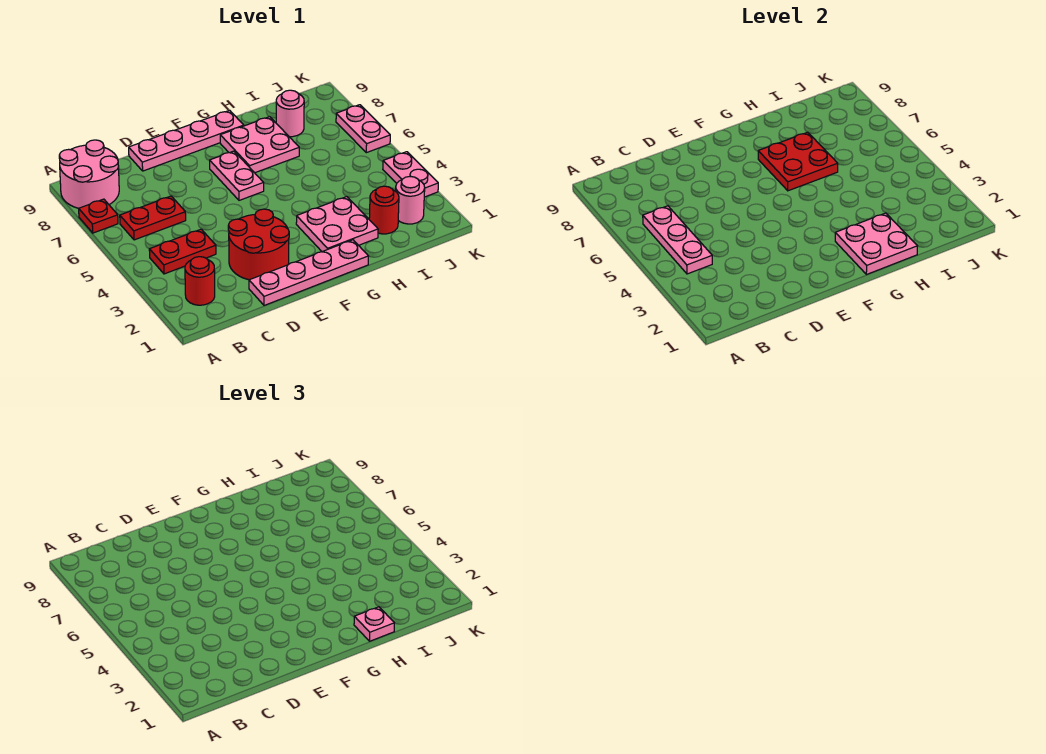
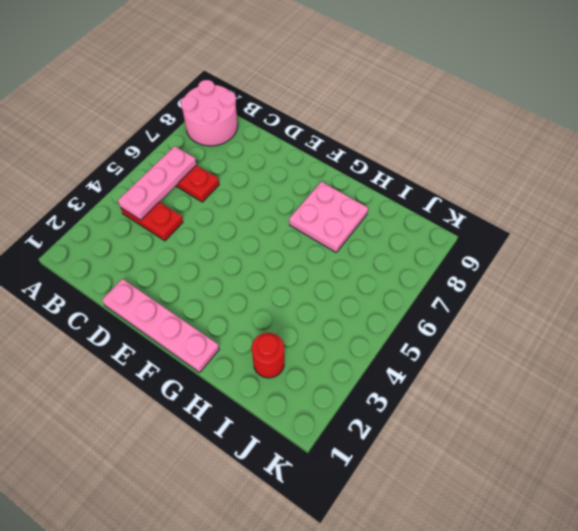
none -> red plate A7 level 1
none -> red round brick B2 level 1
none -> red round brick D2:E3 level 1

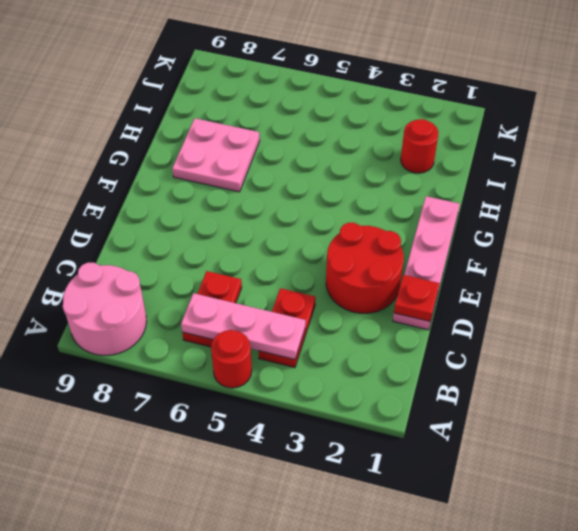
red round brick A5 level 1 -> red round brick B2 level 1
red plate D1 level 2 -> red plate A7 level 1
none -> pink plate D9:G9 level 1
none -> pink plate F6:F7 level 1
none -> pink plate G2:H3 level 1

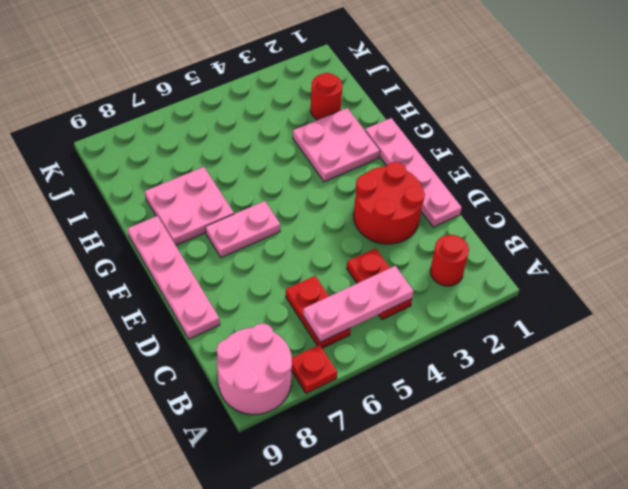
none -> pink round brick I8 level 1
none -> pink round brick J2 level 1
none -> pink plate K3:K4 level 1

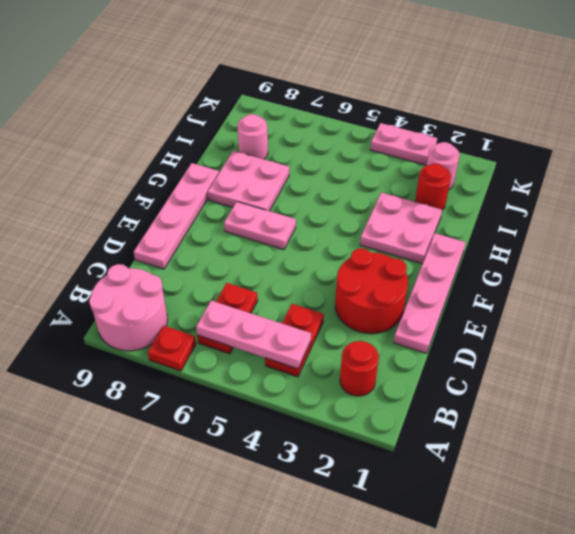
none -> pink plate K6:K7 level 1
none -> pink plate G1:H2 level 2
none -> red plate G6:H7 level 2

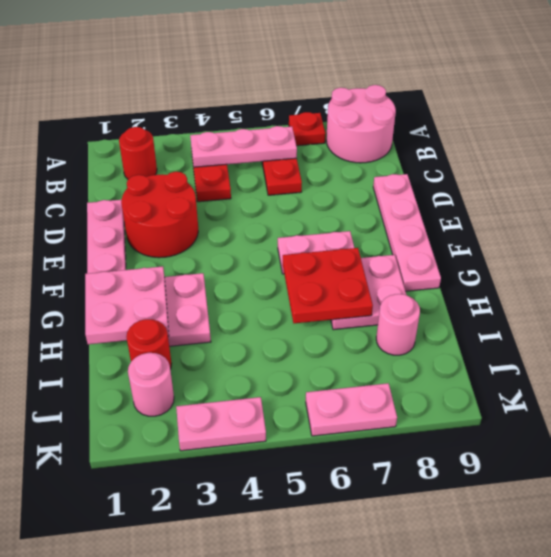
none -> pink plate H1 level 3

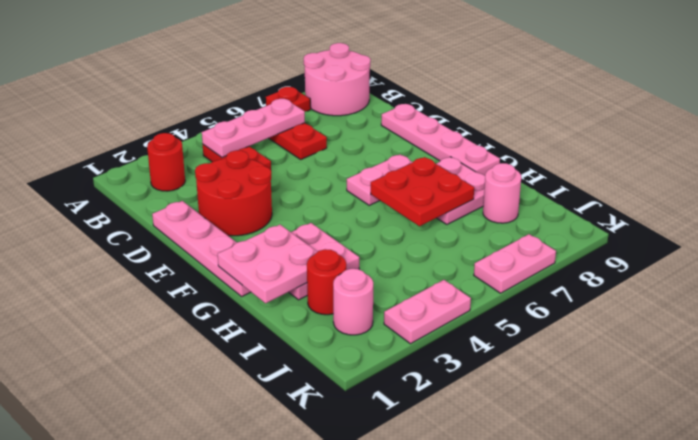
none -> pink plate H1 level 3

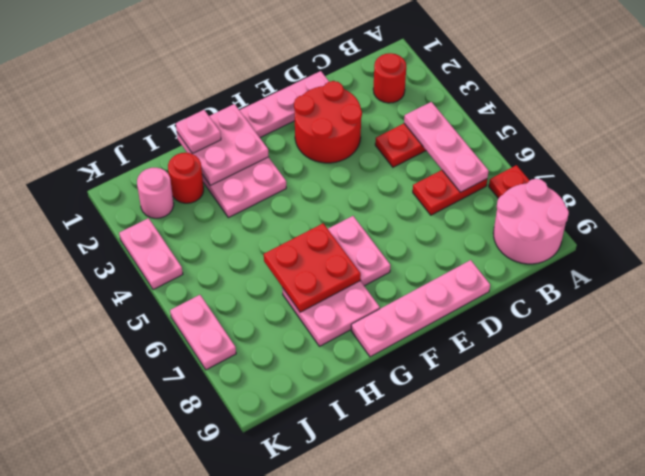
none -> pink round brick I8 level 1

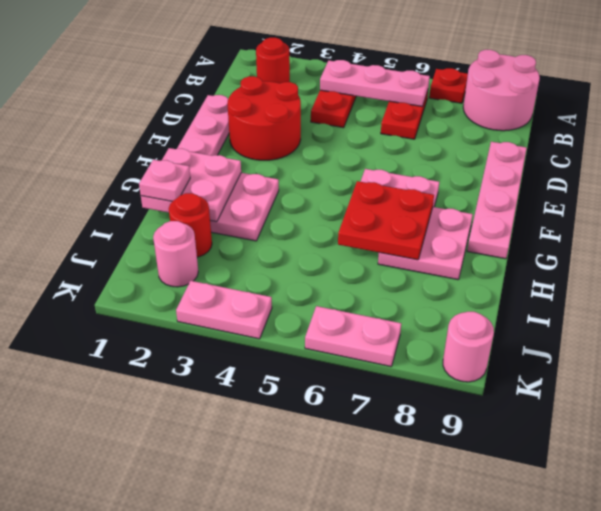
pink round brick K9 level 1 -> pink round brick I8 level 1

